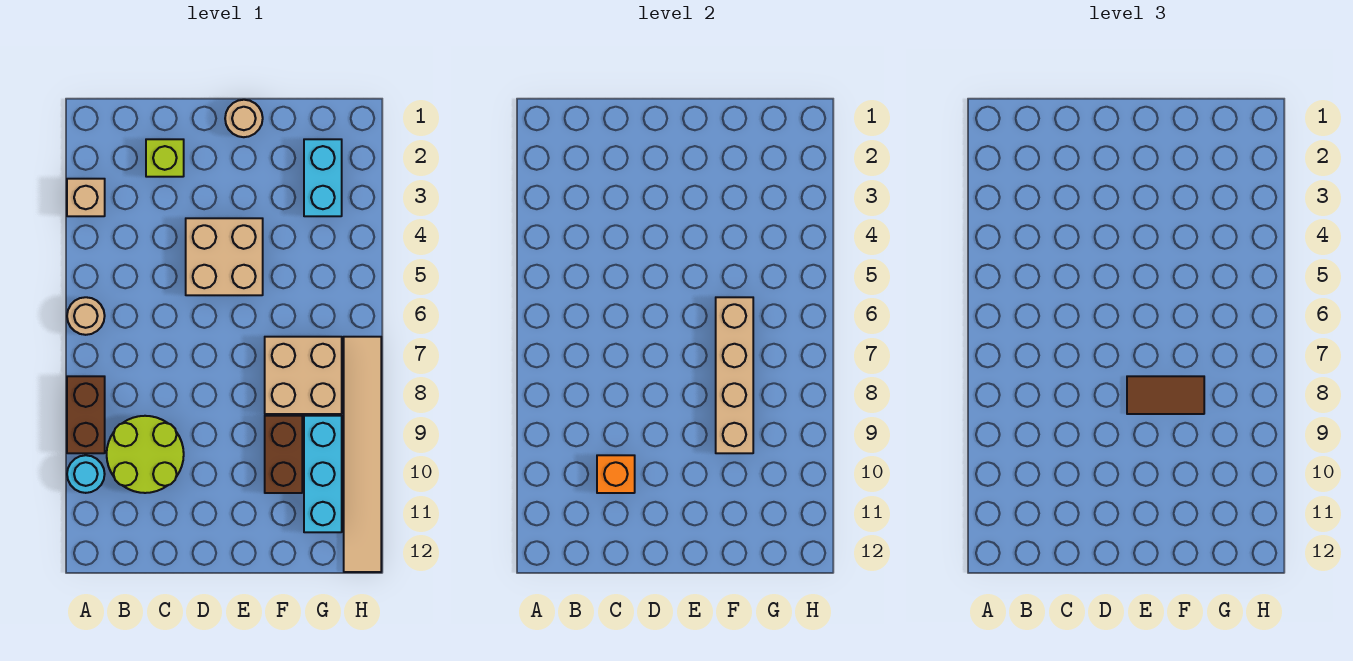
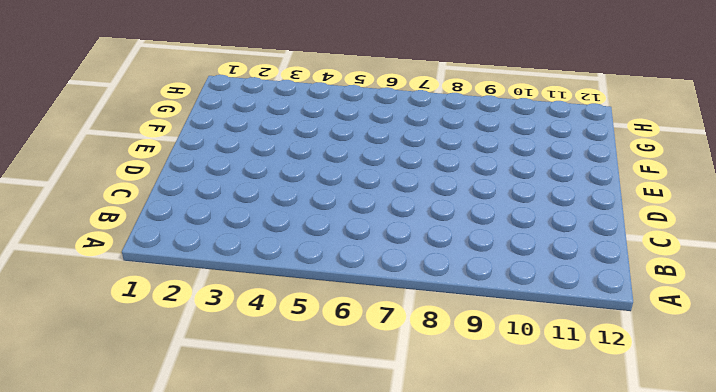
none -> tan brick A3 level 1
none -> tan round brick A6 level 1
none -> brown brick A8:A9 level 1

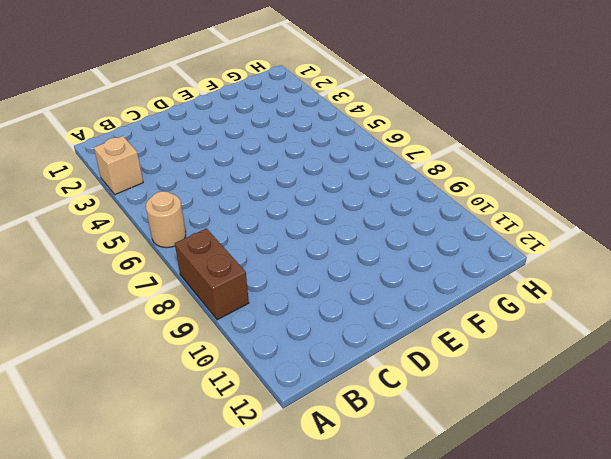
none -> cyan round brick A10 level 1
none -> lime round brick B9:C10 level 1
none -> lime brick C2 level 1

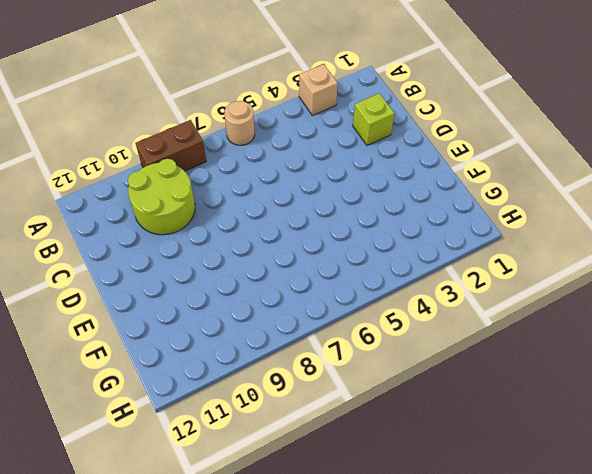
none -> cyan round brick A10 level 1
none -> tan brick D4:E5 level 1
none -> tan round brick E1 level 1

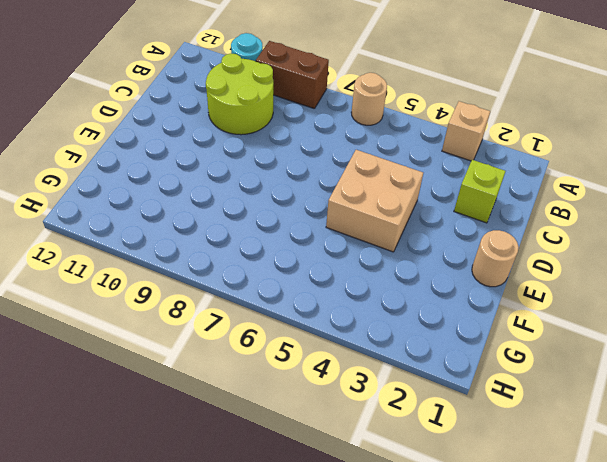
none -> tan brick F7:G8 level 1
none -> brown brick F9:F10 level 1
none -> cyan brick G2:G3 level 1

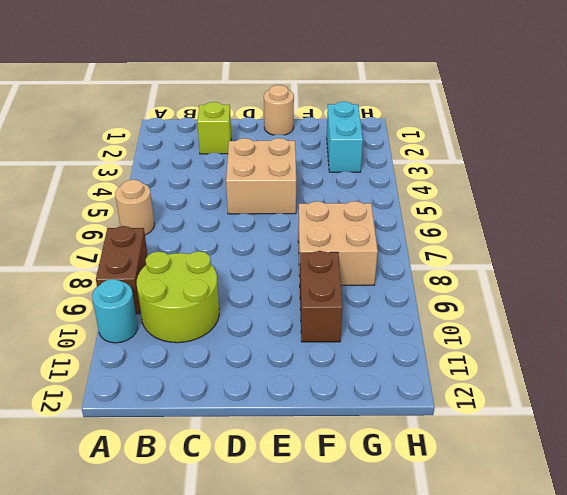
none -> tan brick A3 level 1
none -> cyan brick G9:G11 level 1
none -> tan tile H7:H12 level 1

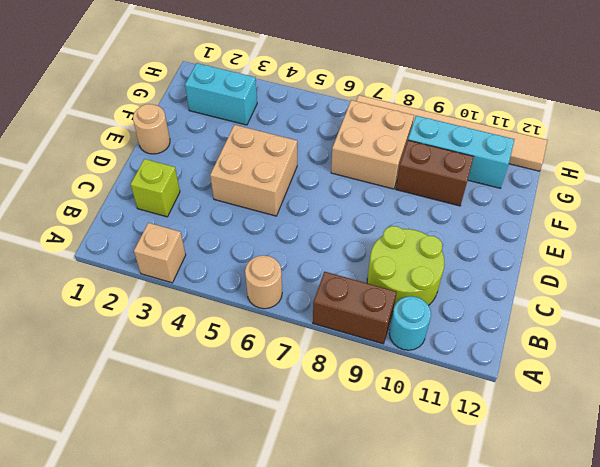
none -> orange brick C10 level 2
none -> tan brick F6:F9 level 2
none -> brown tile E8:F8 level 3

